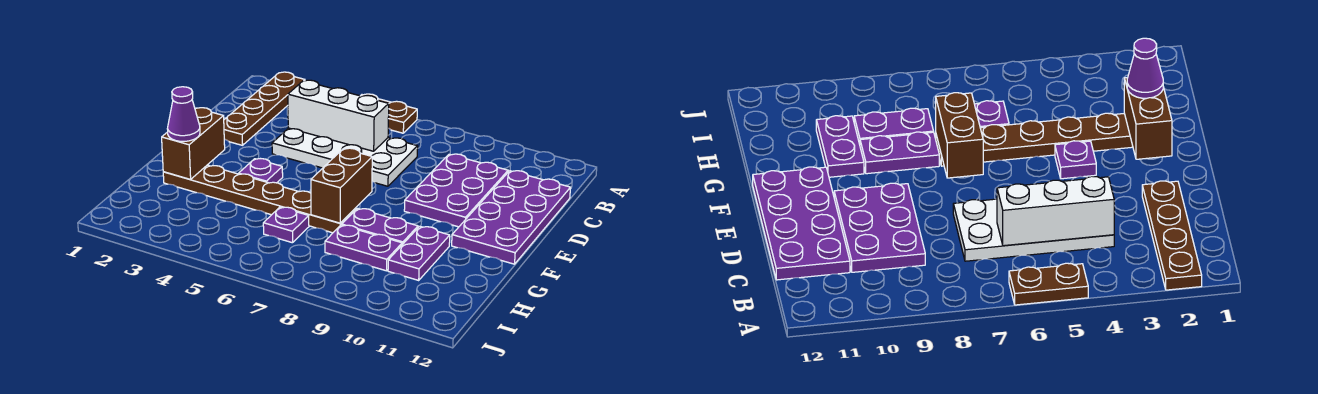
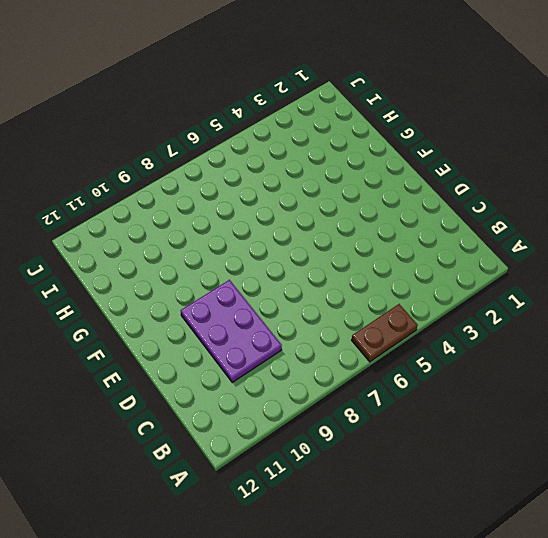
none -> brown plate A2:D2 level 1
none -> white plate C4:D7 level 1
none -> purple plate C11:F12 level 1

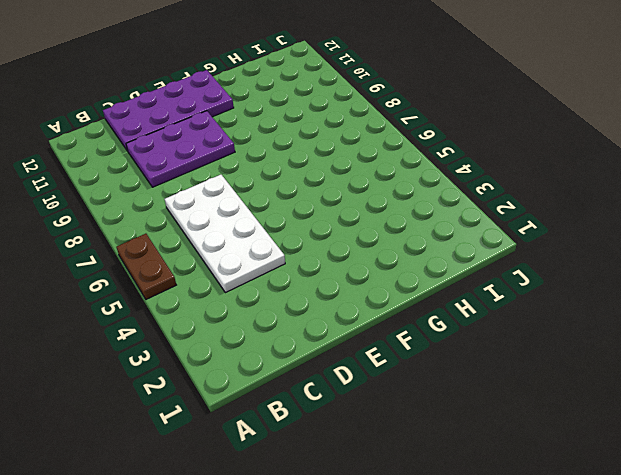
none -> brown plate A2:D2 level 1
none -> purple plate F4 level 1
none -> brown plate G2:G7 level 1

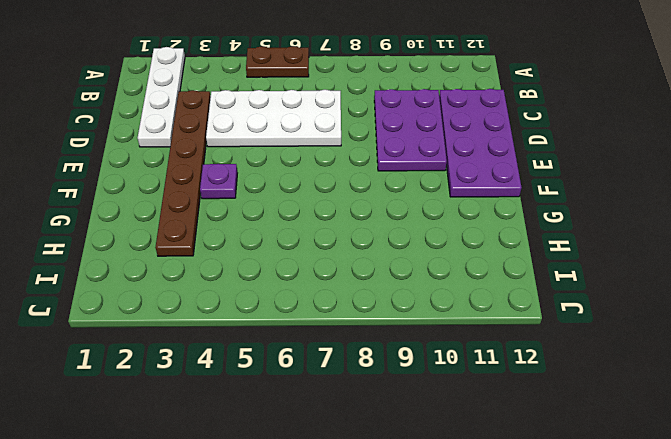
white plate A2:D2 level 1 -> brown plate A2:D2 level 1
brown plate C3:H3 level 1 -> brown plate G2:G7 level 1
none -> purple plate G8:G9 level 1
none -> purple plate G10:H10 level 1
none -> purple plate H6 level 1

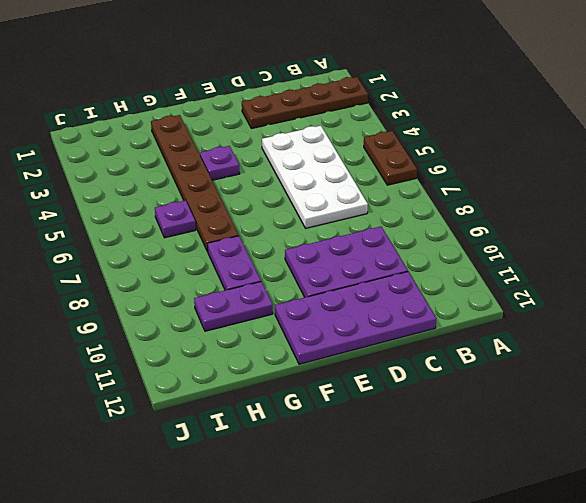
none -> purple plate H8:H9 level 1
none -> white brick C4:C6 level 2
none -> brown brick F2:G2 level 2

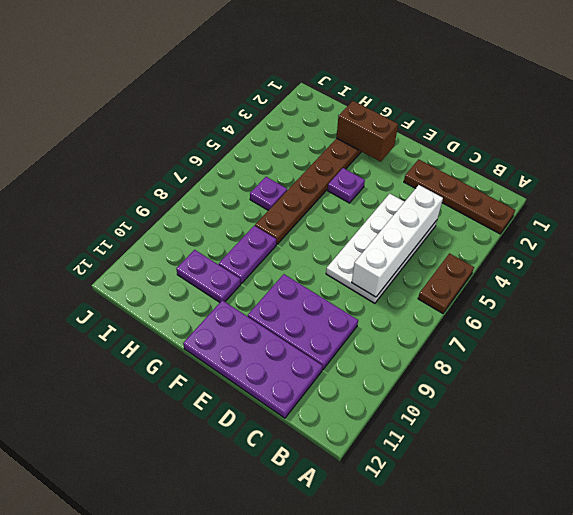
white brick C4:C7 level 2 -> white brick C4:C6 level 2
none -> purple plate H8:H9 level 1
none -> brown brick F7:G7 level 2
none -> purple cone G2 level 3

